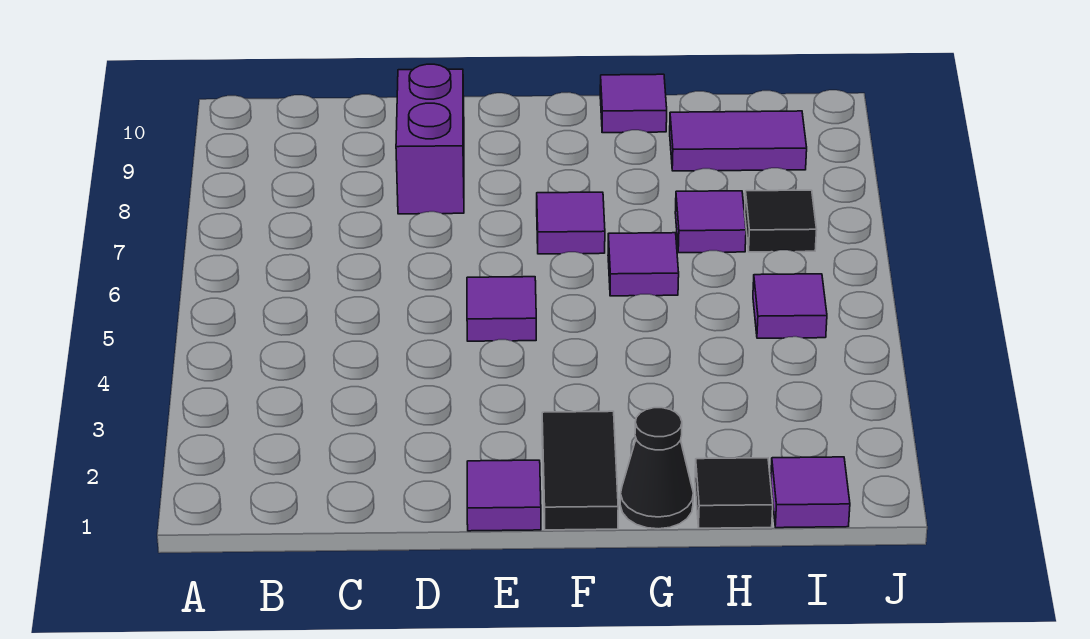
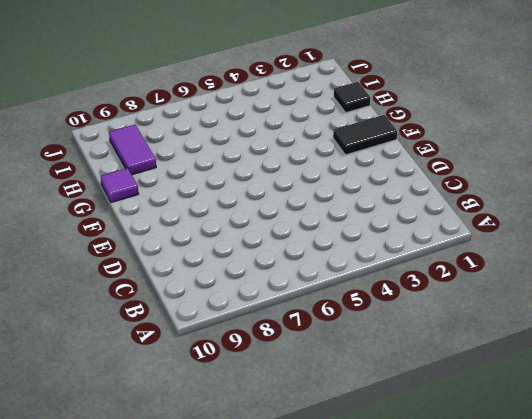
none -> purple brick D8:D9 level 1
none -> purple tile E1 level 1
none -> purple tile E5 level 1

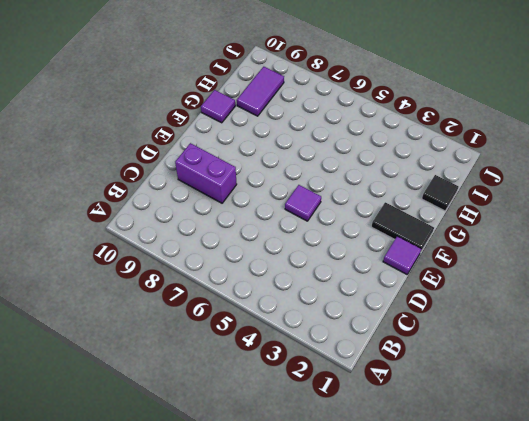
none -> purple tile F7 level 1
none -> black cone G1 level 1
none -> purple tile G6 level 1

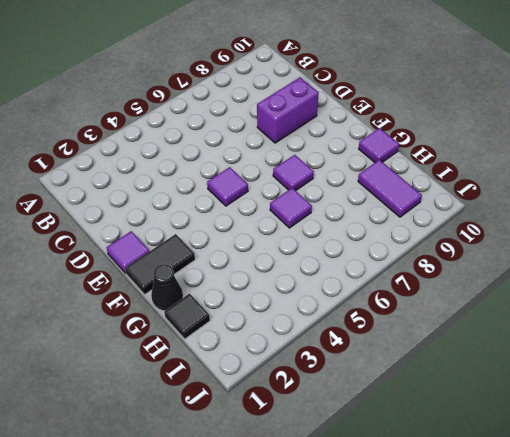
none -> purple tile H7 level 1
none -> purple tile I1 level 1
none -> purple tile I5 level 1

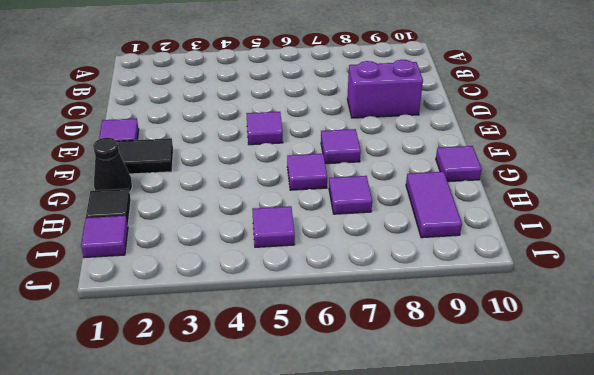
none -> black tile I7 level 1

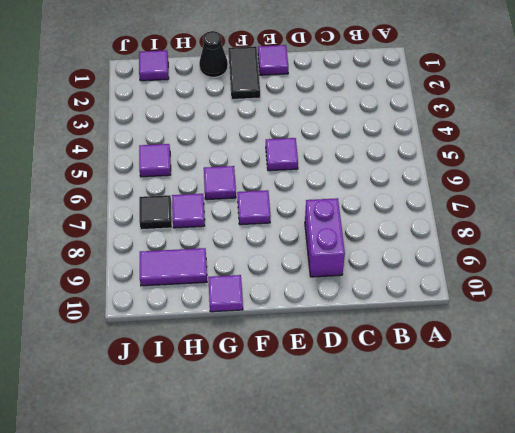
none -> black tile H1 level 1

